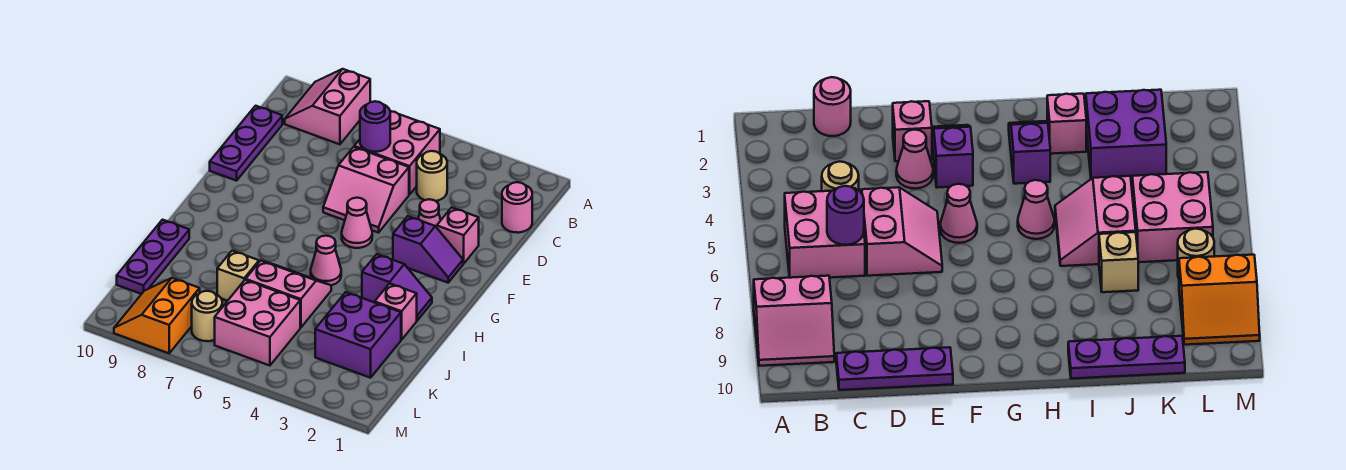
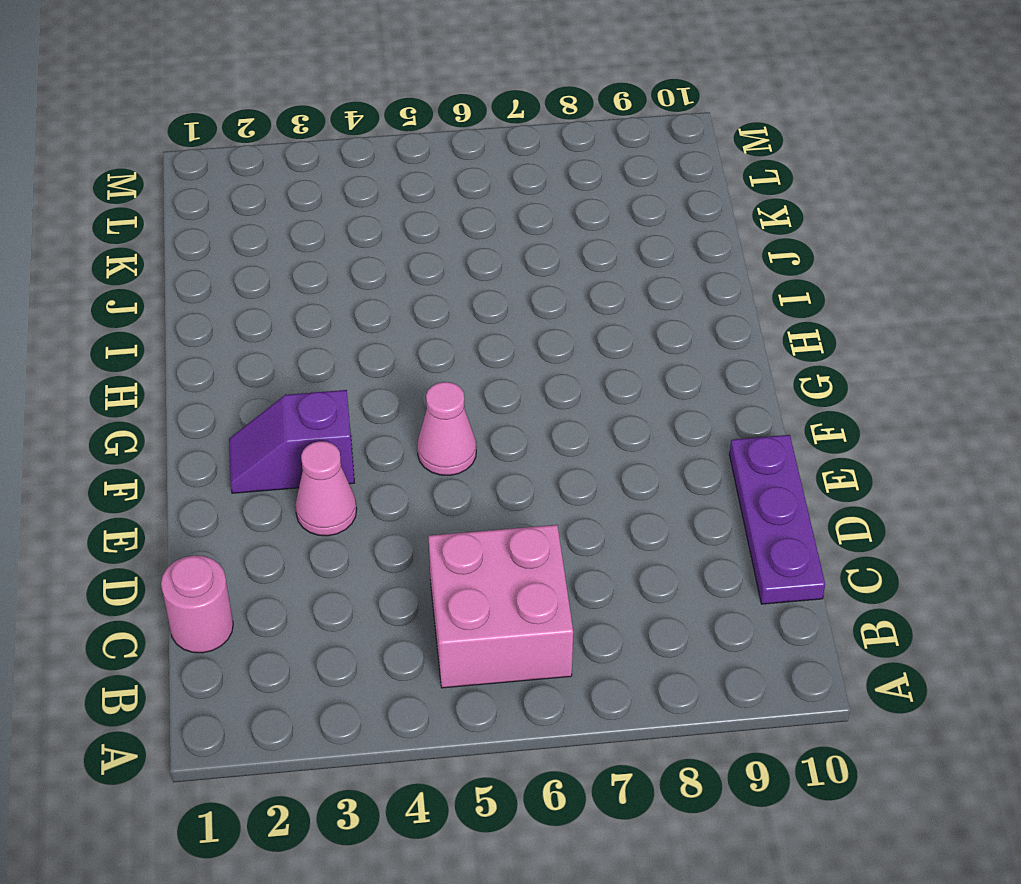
none -> pink slope A8:B9 level 1 top 8
none -> tan round brick C4 level 1
none -> pink slope D5:E6 level 1 top D

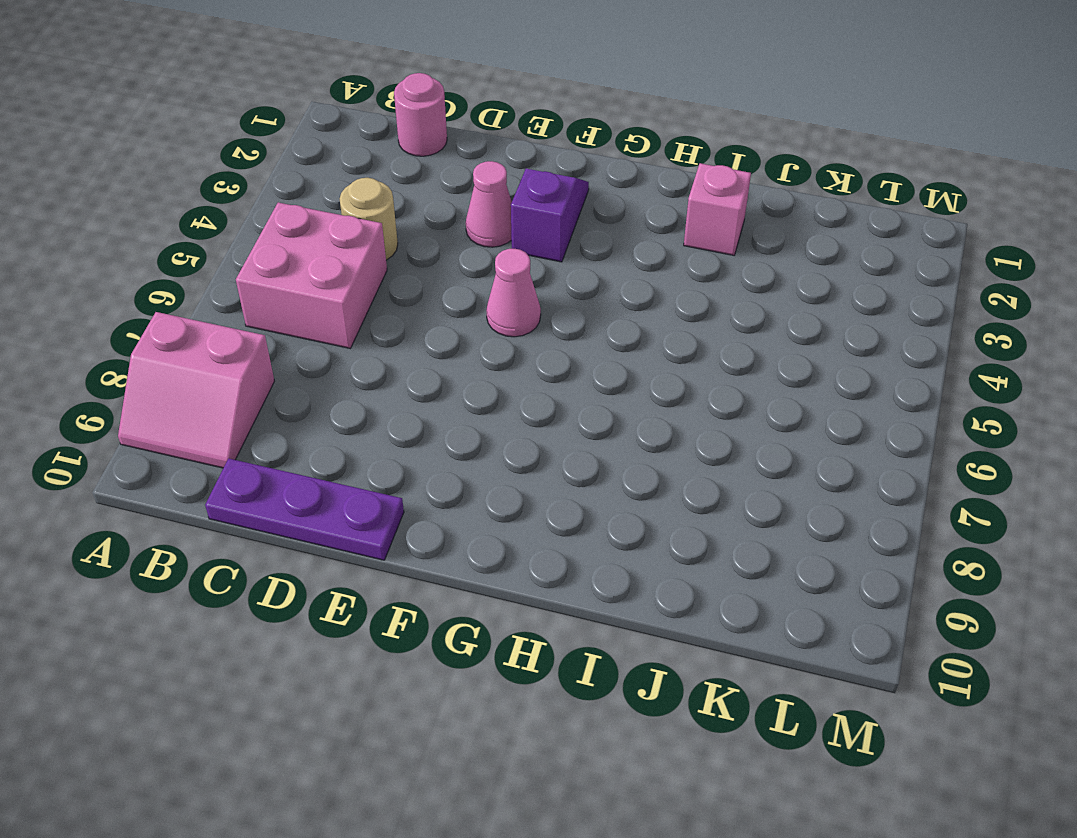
none -> pink slope D5:E6 level 1 top D
none -> pink brick E2 level 1
none -> purple slope H2:H3 level 1 top 3

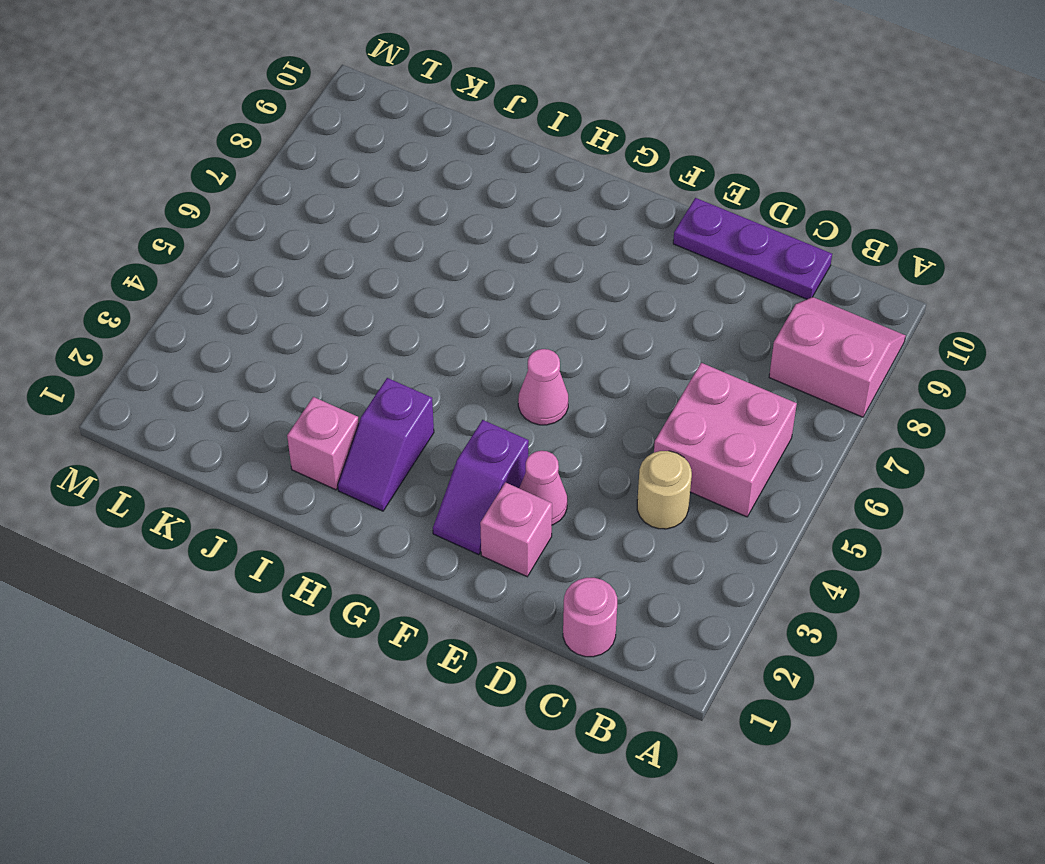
none -> pink slope D5:E6 level 1 top D
none -> pink cone H5 level 1
none -> pink slope I5:J6 level 1 top J

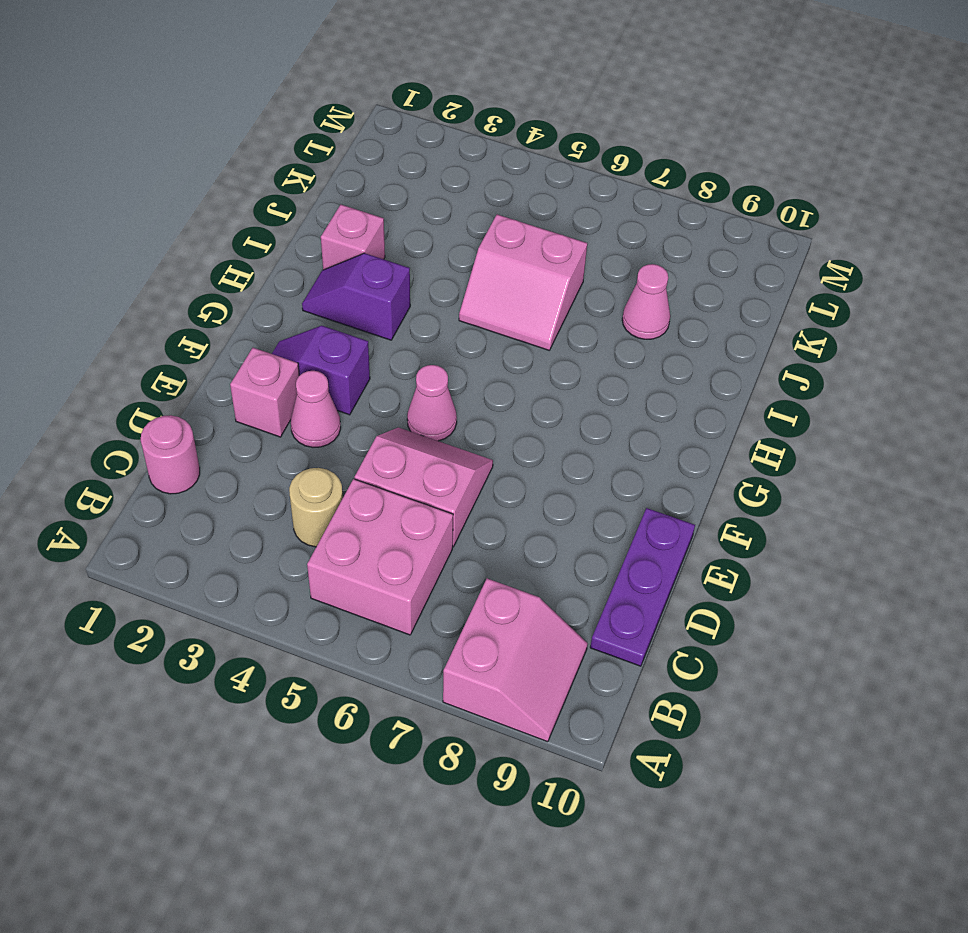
pink cone J8 level 1 -> pink cone H5 level 1
none -> purple plate I10:K10 level 1
none -> purple brick J2:K3 level 1
none -> tan brick J7 level 1

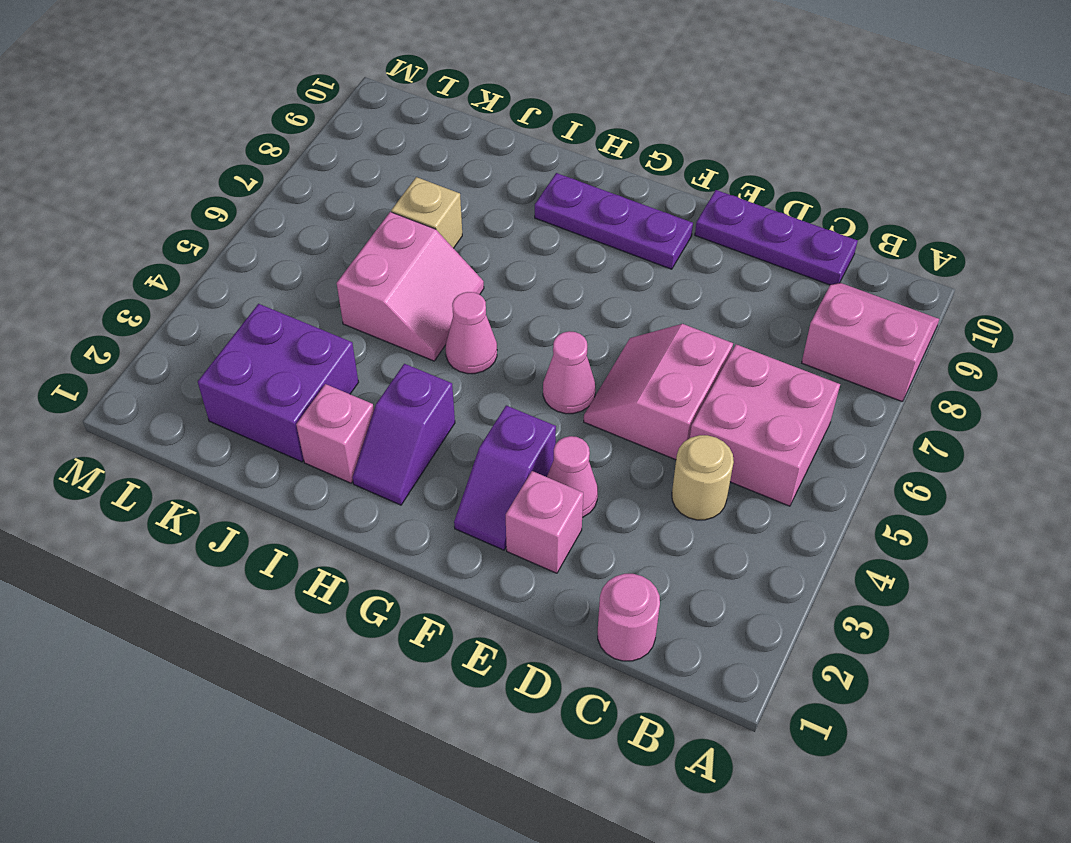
purple plate F9:H9 level 1 -> purple plate I10:K10 level 1
none -> pink brick K5:L6 level 1
none -> tan round brick L7 level 1
none -> orange slope L8:M9 level 1 top 8

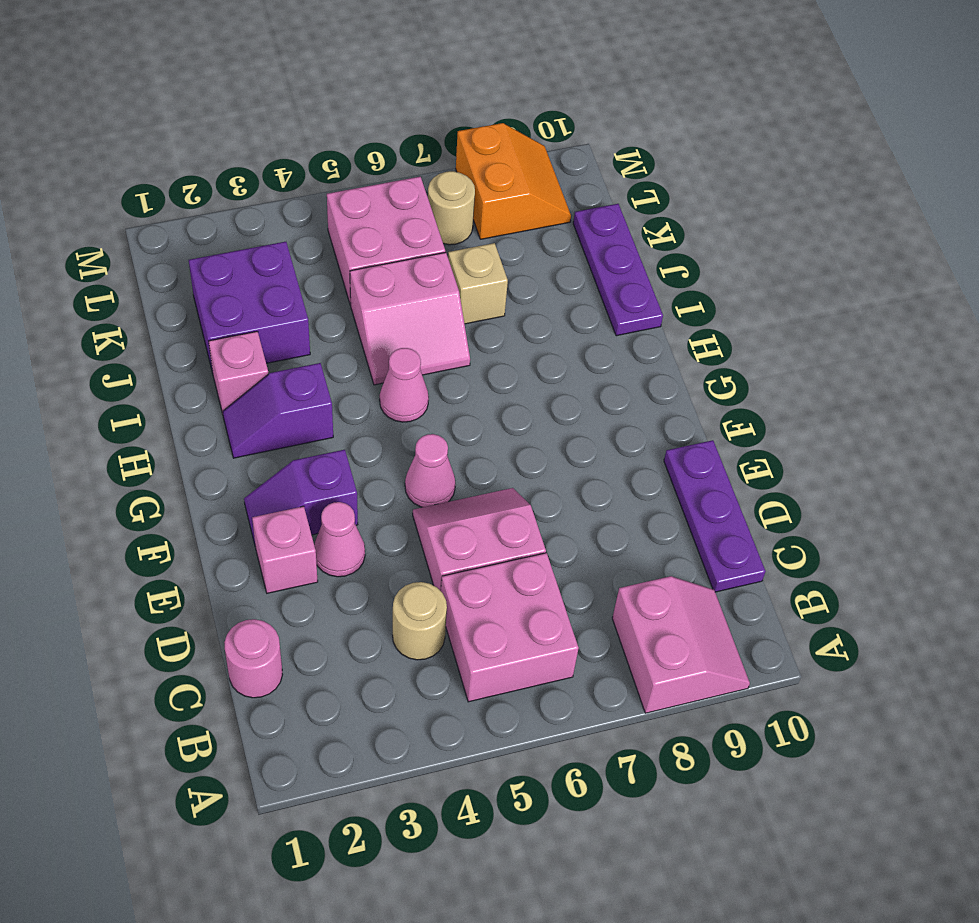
none -> purple round brick C6 level 2

